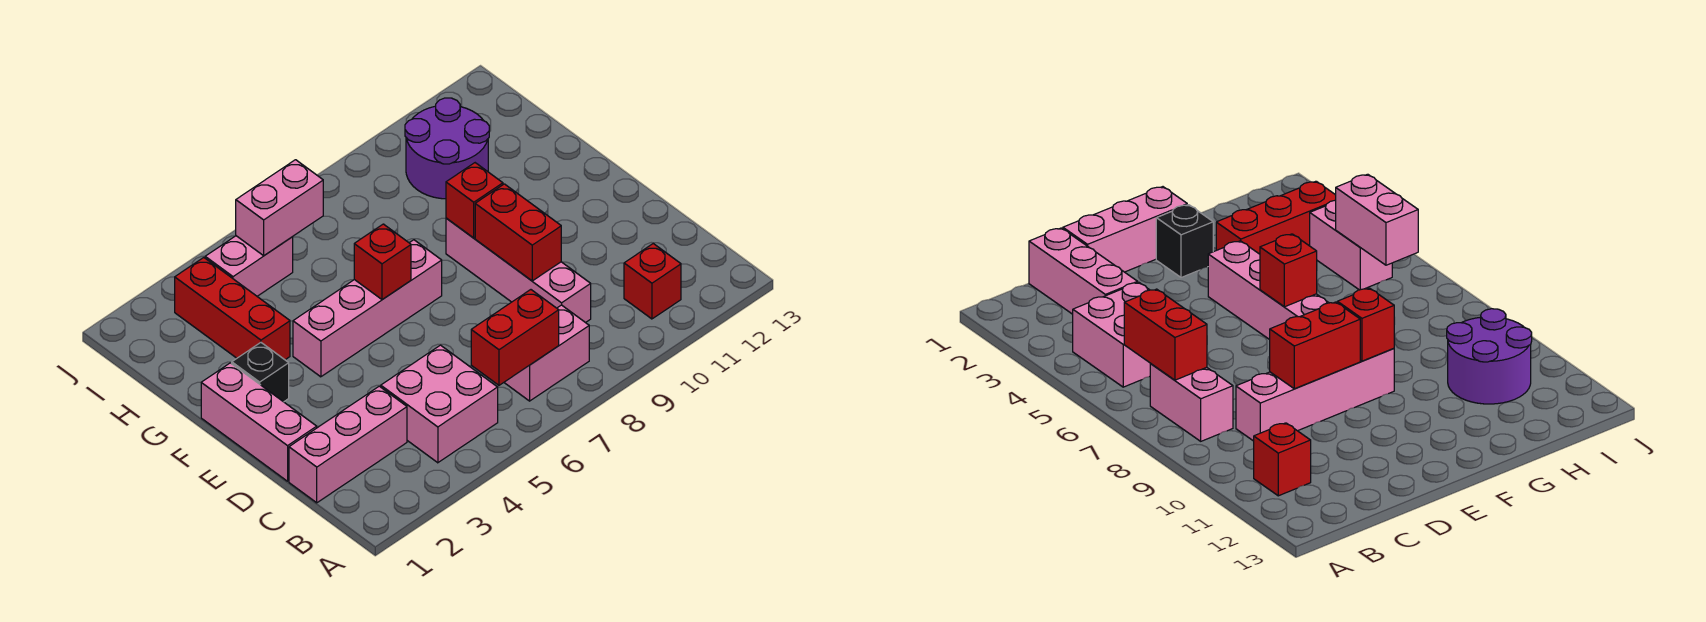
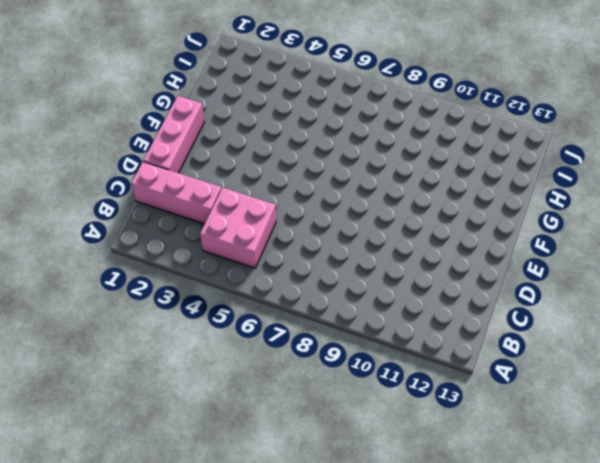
none -> pink brick B7:B8 level 1
none -> red brick B11 level 1
none -> pink brick C9:F9 level 1

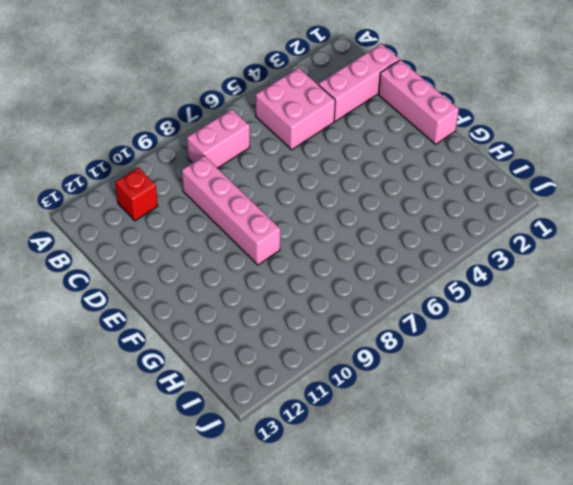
none -> black brick F2 level 1
none -> pink brick F4:F7 level 1
none -> red brick G3:I3 level 1

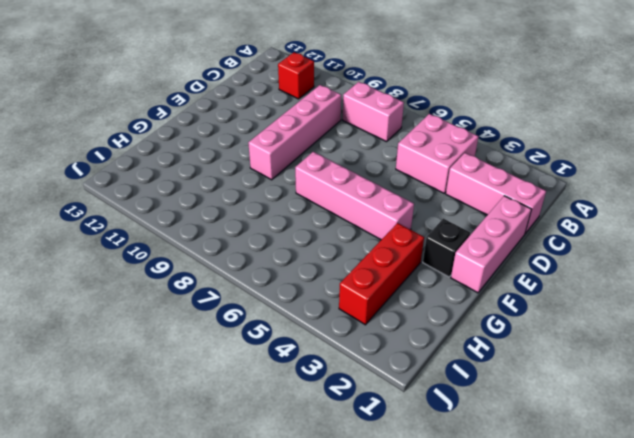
none -> purple round brick H10:I11 level 1
none -> pink brick I4:I5 level 1
none -> red brick B6:B7 level 2

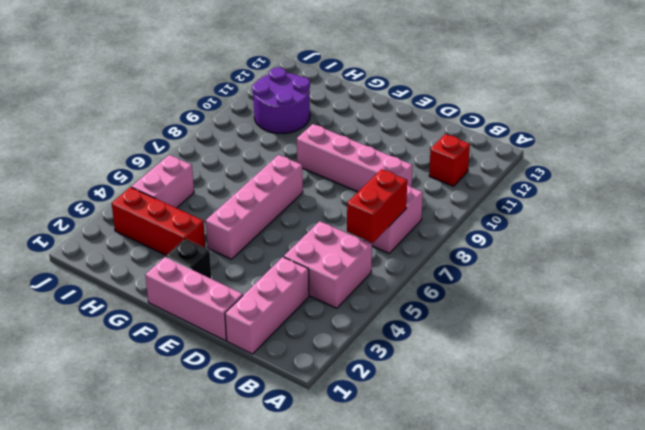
none -> red brick D9:E9 level 2
none -> red brick F6 level 2
none -> red brick F9 level 2

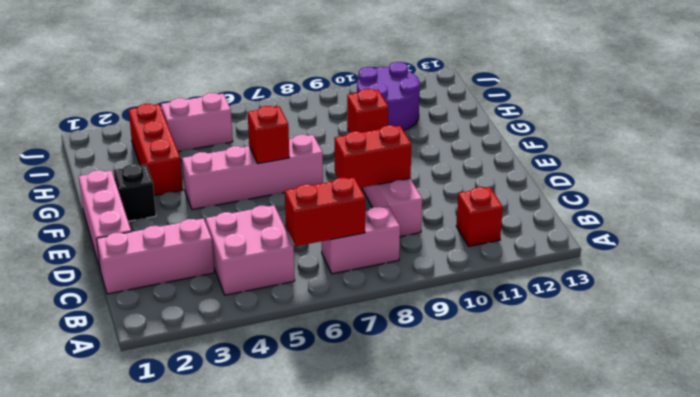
red brick D8:D9 level 2 -> red brick D9:E9 level 2
none -> pink brick I5:I6 level 2

